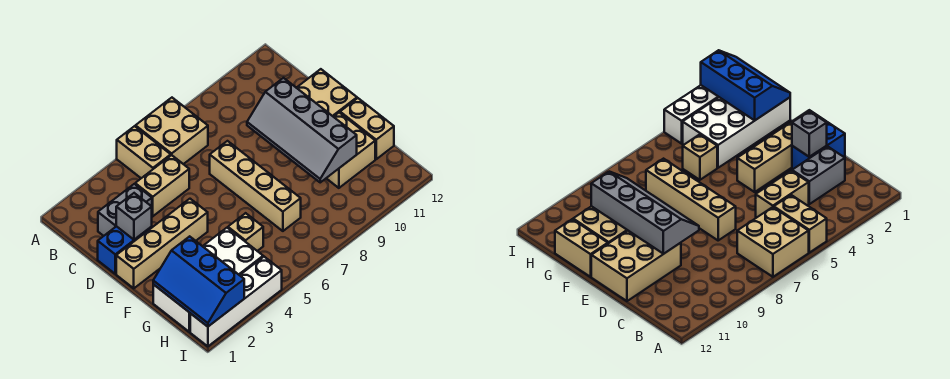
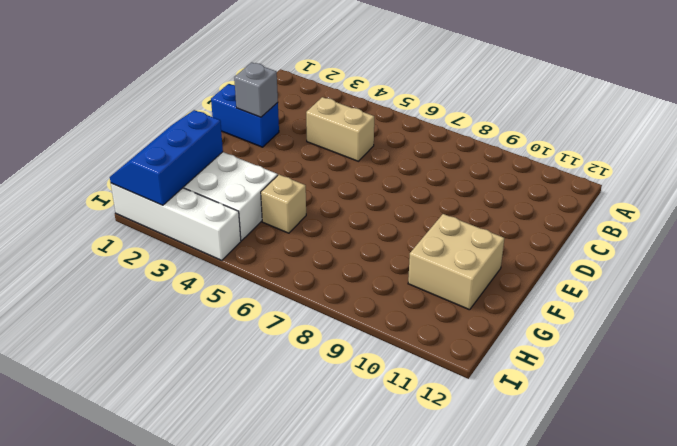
none -> tan brick A5:B5 level 1
none -> tan brick A6:B7 level 1
none -> grey brick C2:C3 level 1

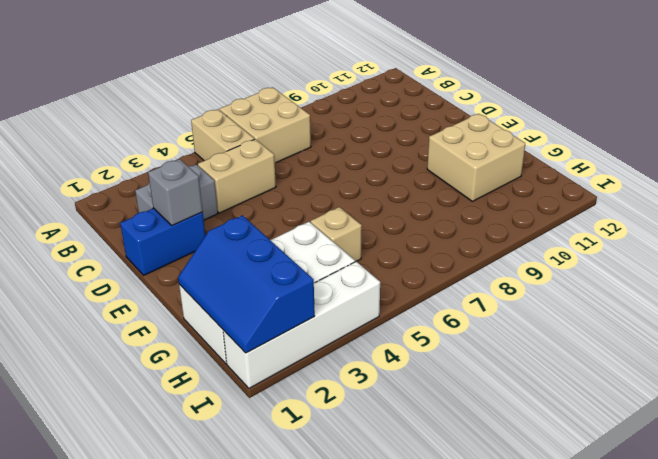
none -> tan brick D7:G7 level 1
none -> tan brick D10:E12 level 1
none -> tan brick E1:E4 level 1

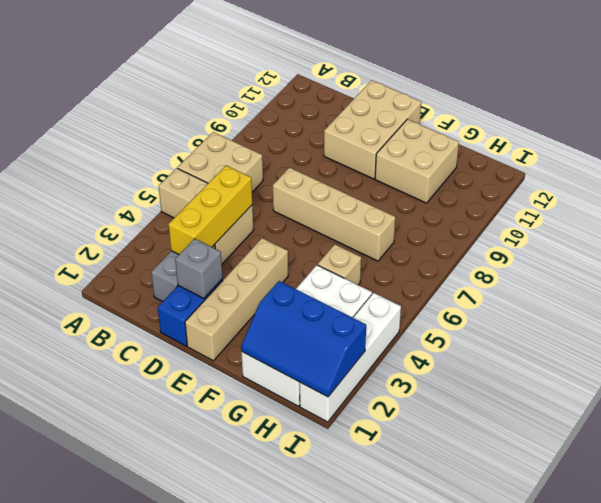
yellow brick C3:C5 level 2 -> none
none -> tan brick F12:G12 level 1
none -> grey slope D9:G10 level 2 top 10

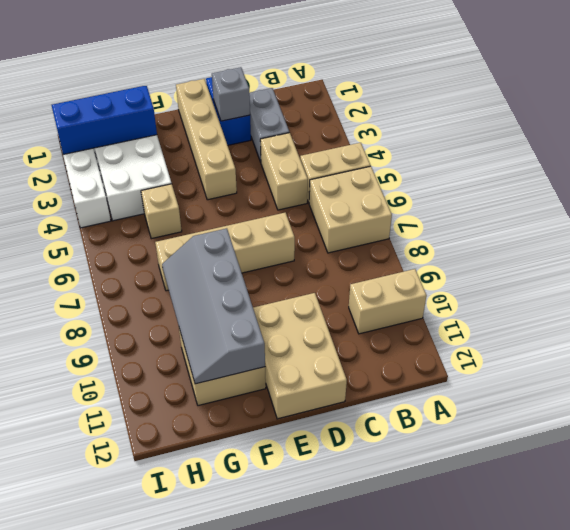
tan brick A10:B10 level 1 -> tan brick F12:G12 level 1
grey slope F8:G11 level 2 top F -> grey slope D9:G10 level 2 top 10

